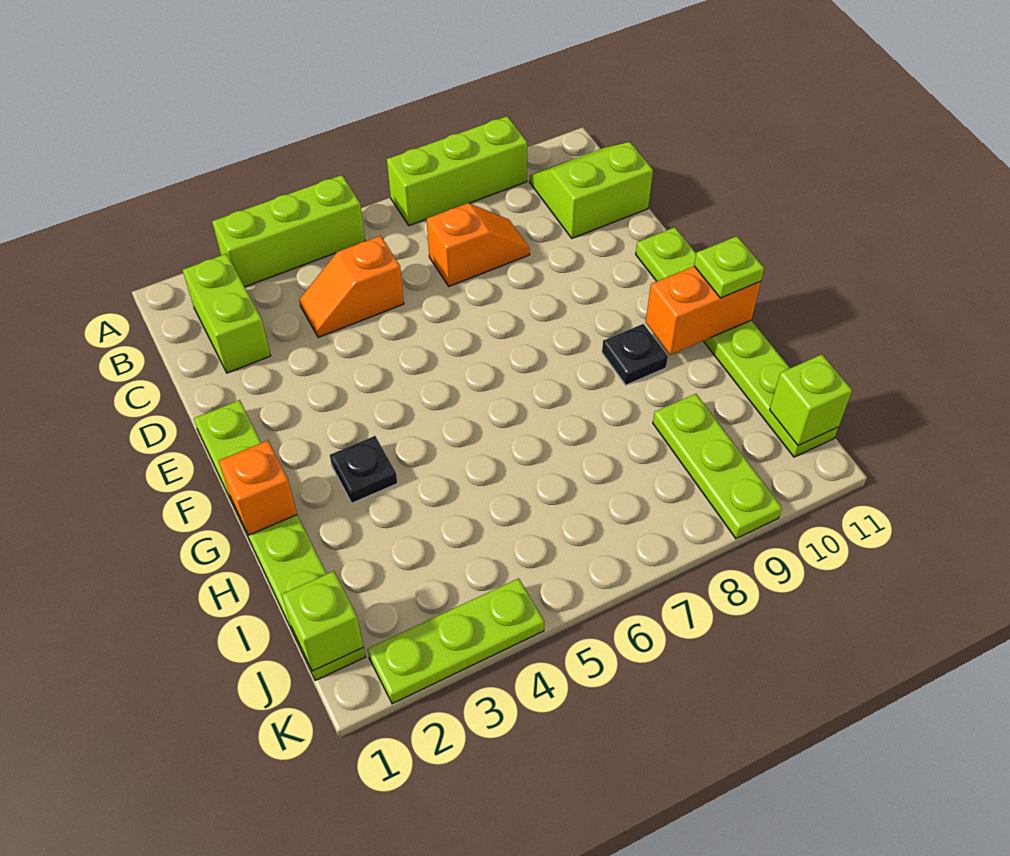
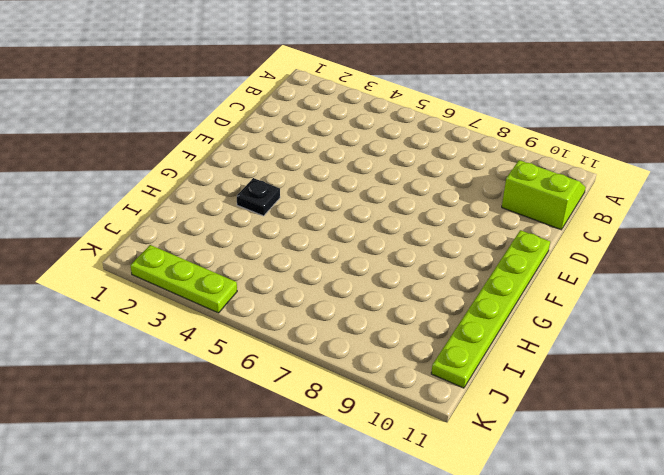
none -> lime brick A3:A5 level 1
none -> lime brick A7:A9 level 1
none -> lime brick B2:C2 level 1

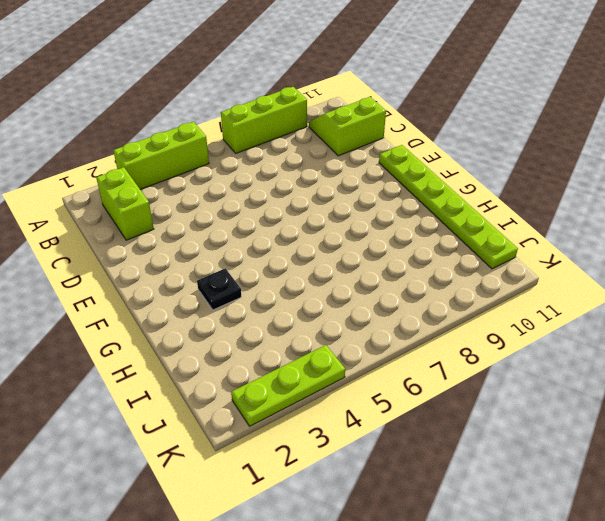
none -> orange slope C4:C5 level 1 top 5
none -> orange slope C7:C8 level 1 top 7
none -> lime plate E1:J1 level 1

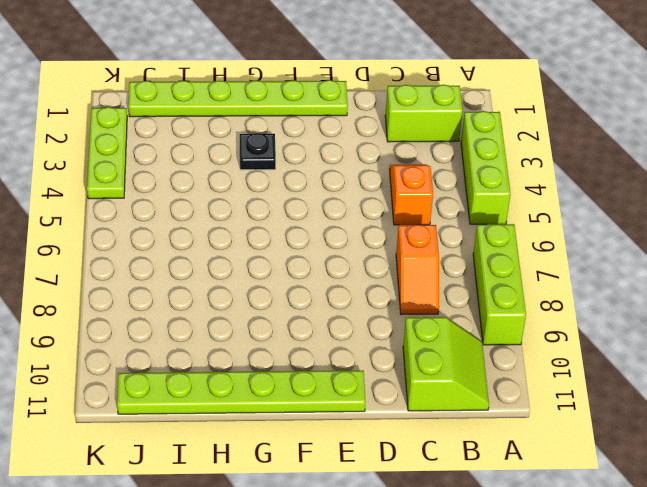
none -> black plate G9 level 1
none -> lime plate I9:K9 level 1
none -> orange brick G1 level 2

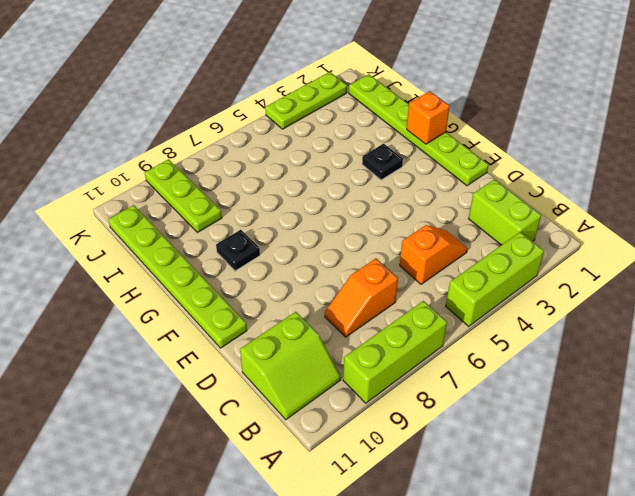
none -> orange brick G10:G11 level 2
none -> lime brick J1 level 2
none -> lime brick J11 level 2

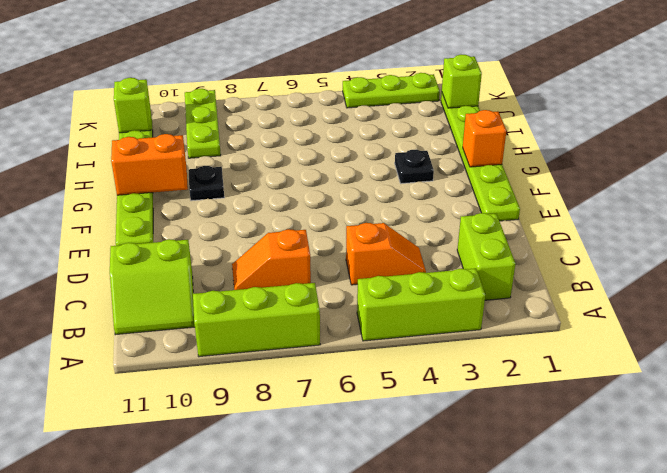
none -> lime plate G11 level 3

